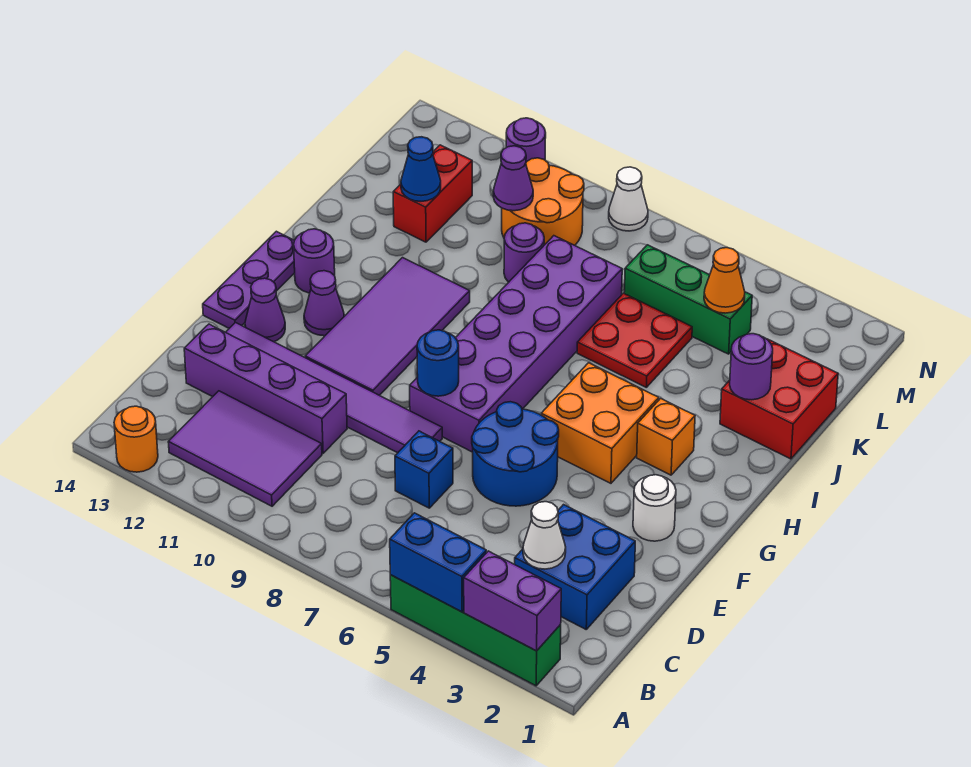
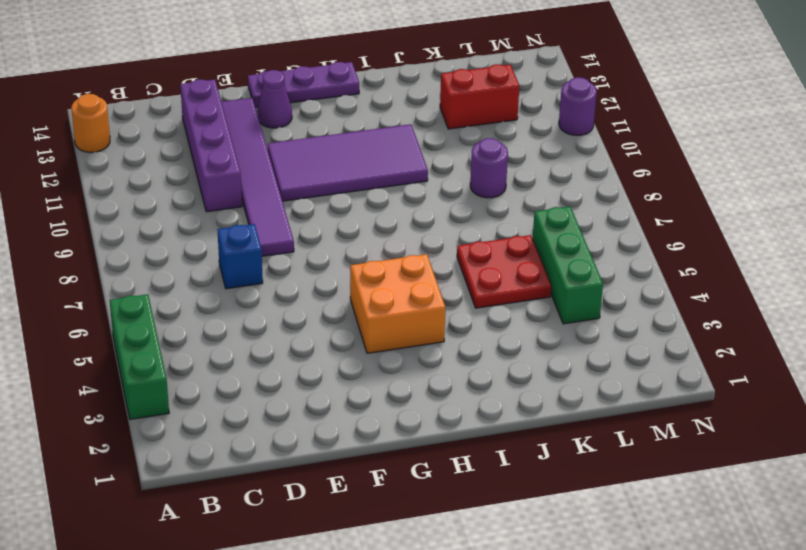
green brick A3:A5 level 1 -> green brick A2:A5 level 1
none -> purple tile B10:C12 level 1
none -> blue brick C2:D3 level 1
none -> blue round brick E5:F6 level 1
none -> white round brick F2 level 1

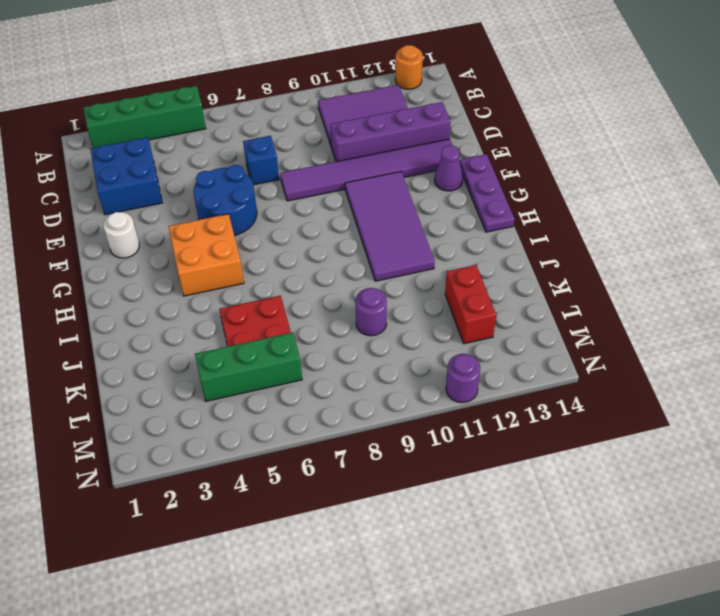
none -> purple brick F7:K8 level 1
none -> purple cone G12 level 1
none -> orange brick H3 level 1
none -> purple round brick H13 level 1

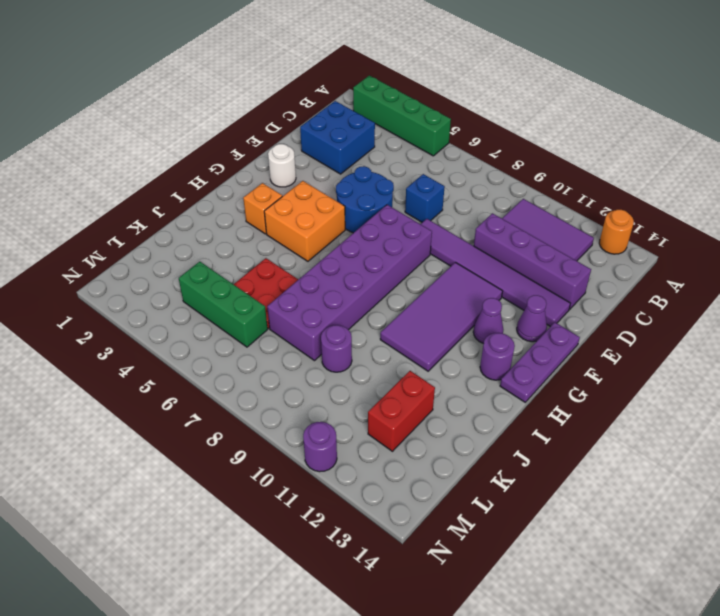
none -> red brick J1:K2 level 1
none -> orange round brick L9:M10 level 1
none -> white cone N8 level 1
none -> purple brick A2:A3 level 2

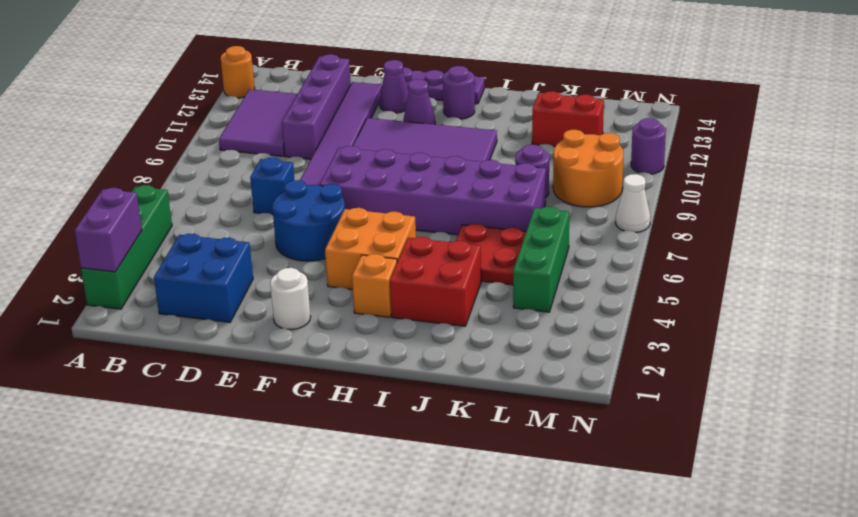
red brick I3:J4 level 1 -> red brick J1:K2 level 1
none -> blue brick A4:A5 level 2
none -> white cone C3 level 2
none -> blue round brick F8 level 2
none -> purple round brick J2 level 2

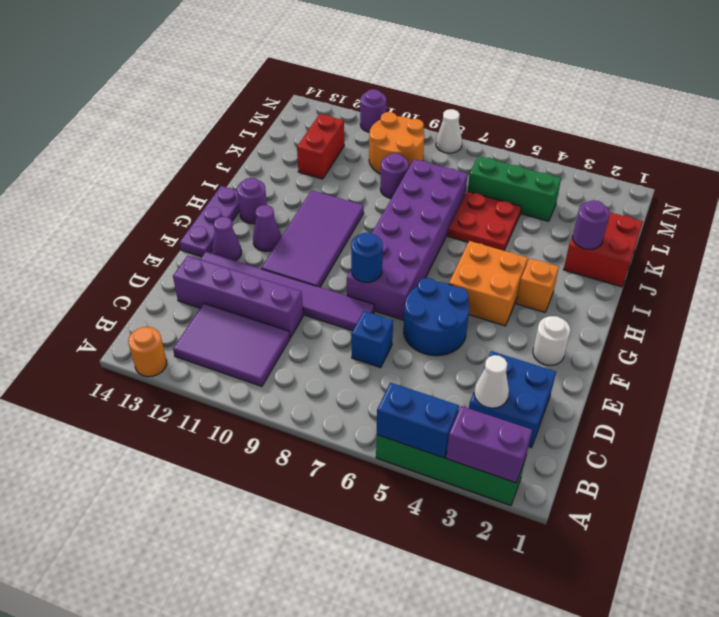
none -> blue cone K12 level 2
none -> orange cone L4 level 2
none -> purple cone L10 level 2

